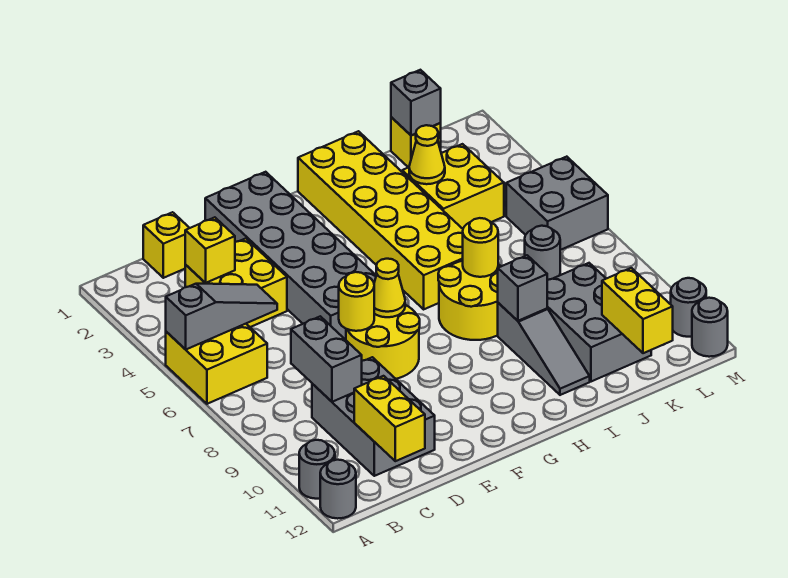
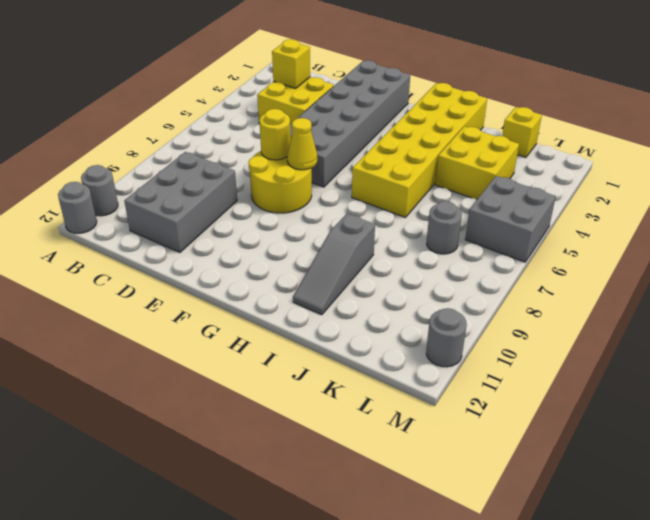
none -> yellow brick A5:B6 level 1
none -> yellow brick C1 level 1
none -> yellow round brick H7:I8 level 1

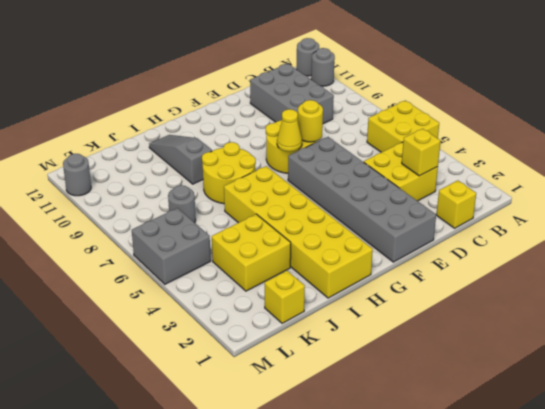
none -> grey brick J9:K11 level 1
none -> grey round brick M12 level 1
none -> grey slope A5:C5 level 2 top A

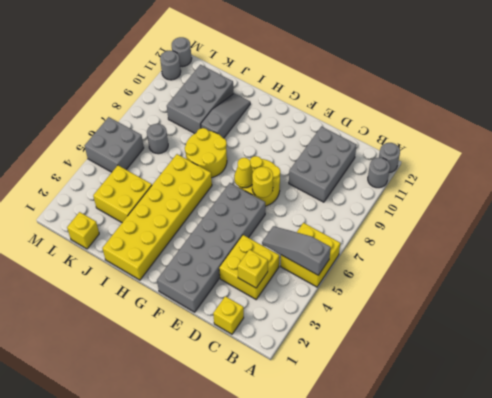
none -> grey brick C8:C9 level 2
none -> yellow brick C11:C12 level 2
none -> yellow round brick I7 level 2

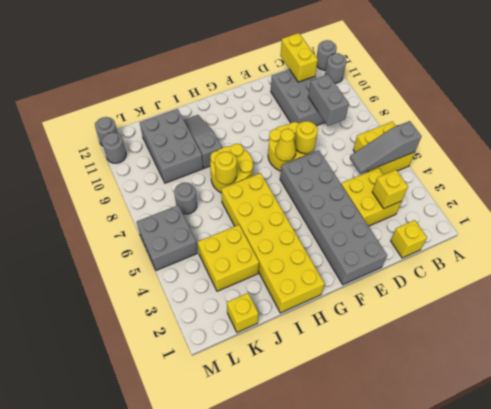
none -> grey brick I9 level 2
none -> yellow cone J3 level 2
none -> grey brick K1 level 2

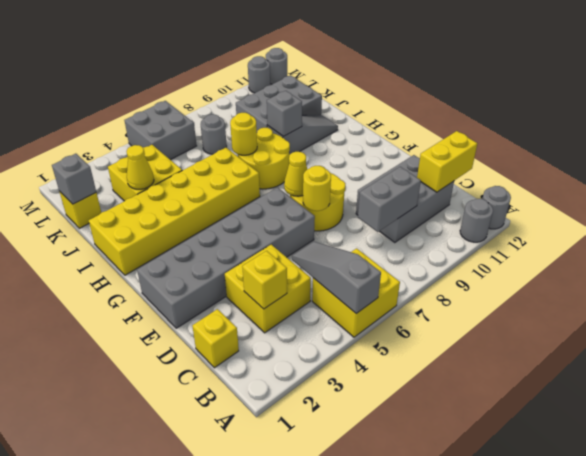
none -> yellow brick K11:K12 level 2

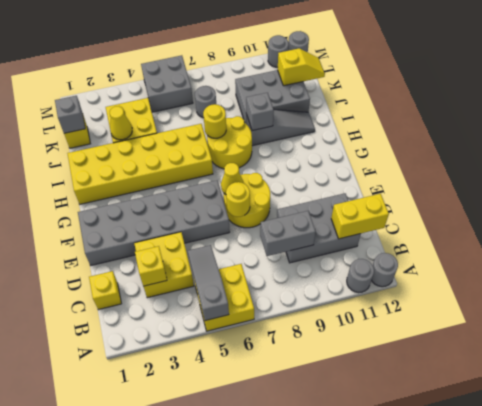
yellow slope K11:K12 level 2 top 11 -> yellow brick K11:K12 level 2

